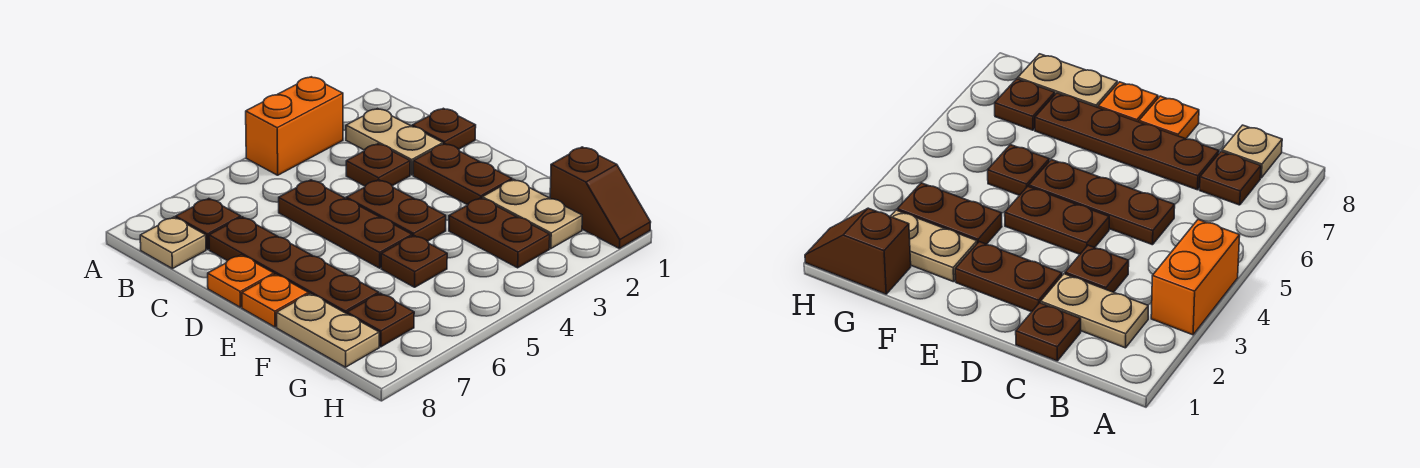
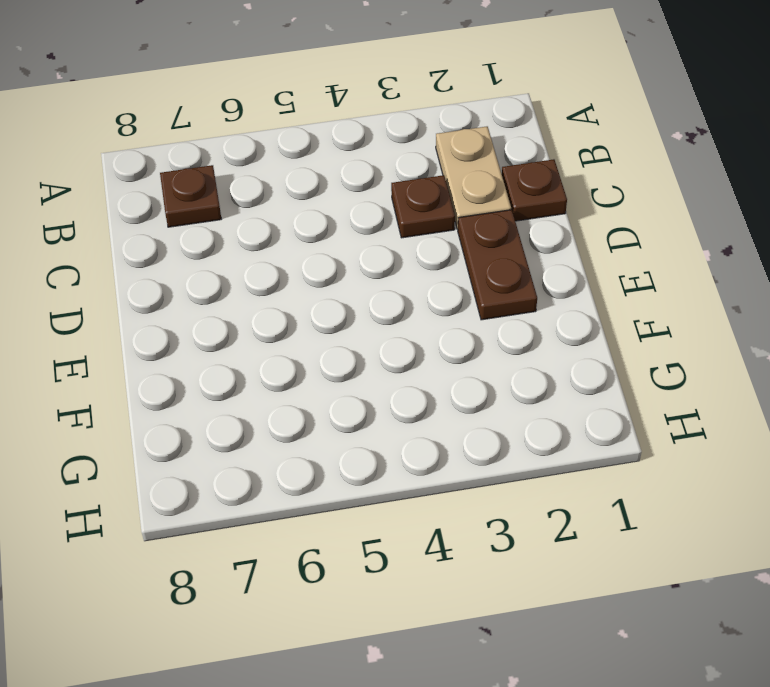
none -> orange brick A3:A4 level 1
none -> tan plate B8 level 1
none -> brown plate C5:E5 level 1

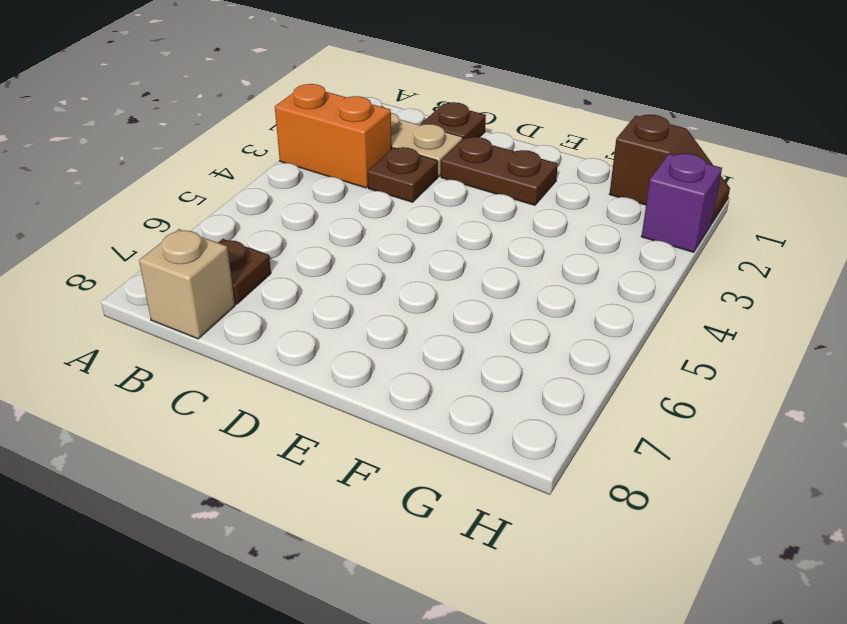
orange brick A3:B3 level 1 -> orange brick A3:A4 level 1
tan brick B8 level 1 -> tan plate B8 level 1
purple brick H2 level 1 -> none
none -> brown plate C5:E5 level 1
none -> brown plate C7:F7 level 1
none -> brown plate D4:E4 level 1

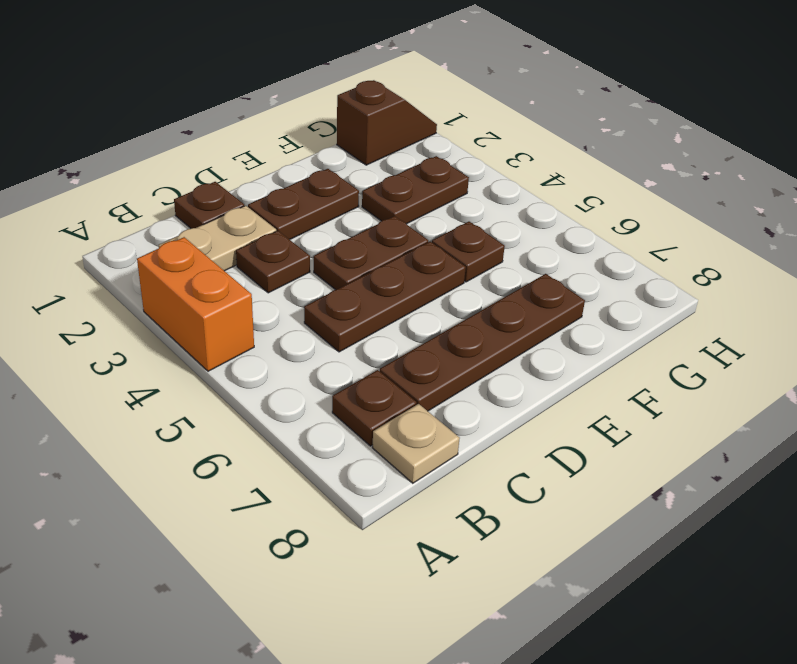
none -> orange plate D8 level 1
none -> orange plate E8 level 1
none -> tan plate F2:G2 level 1

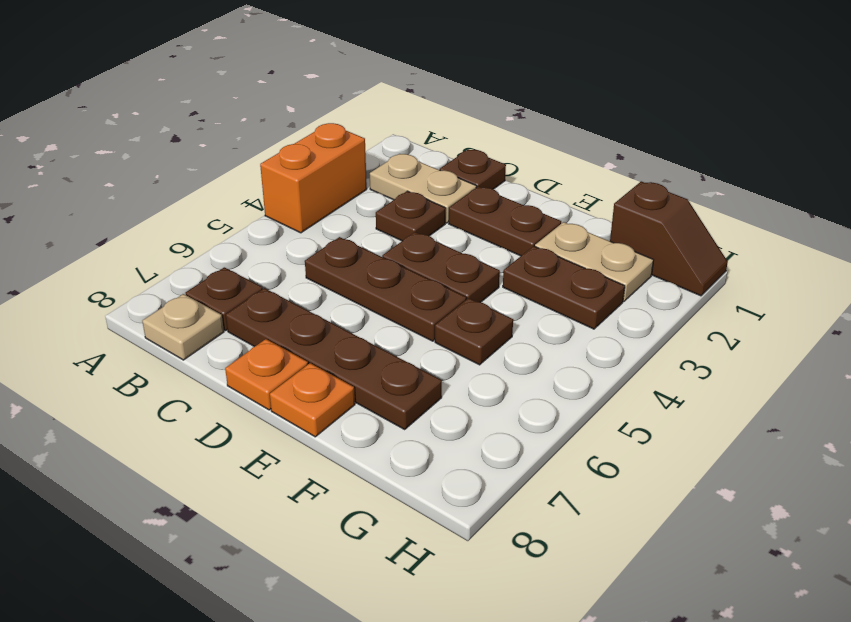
none -> tan plate F8:G8 level 1
none -> brown plate G7 level 1

